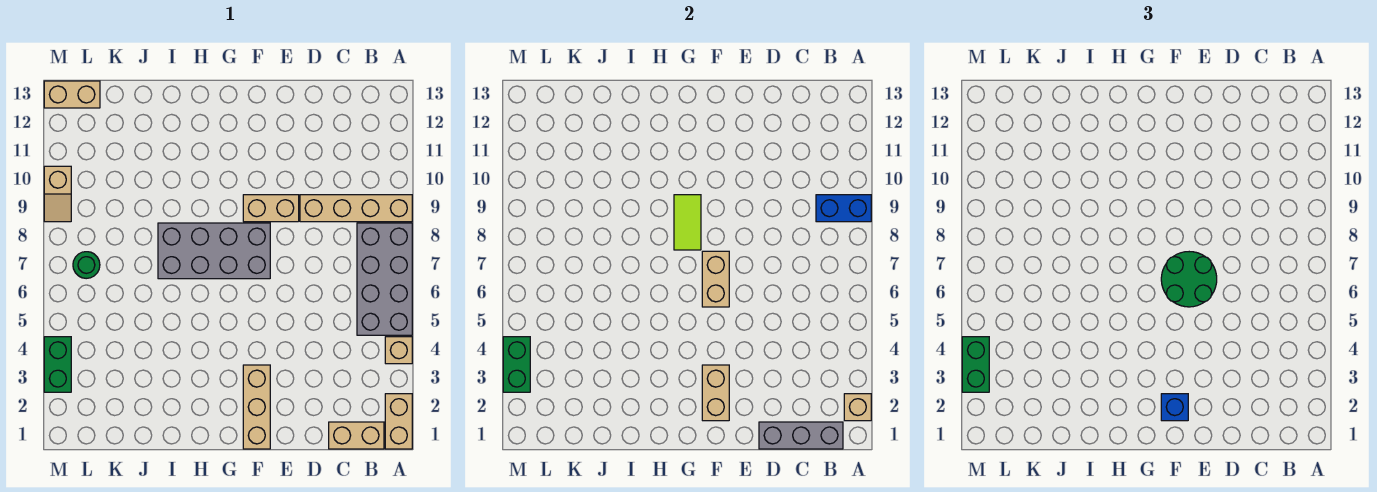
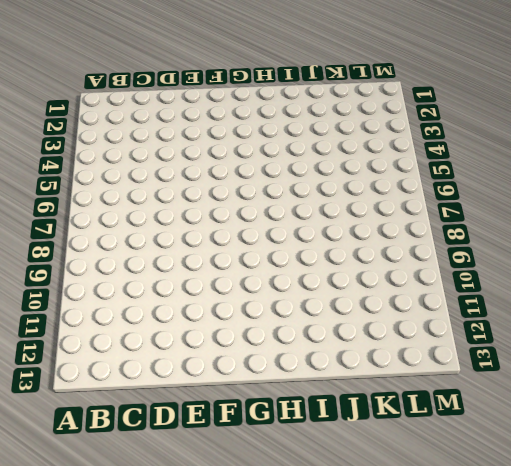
none -> tan brick A1:A2 level 1
none -> tan brick A4 level 1
none -> grey brick A5:B8 level 1

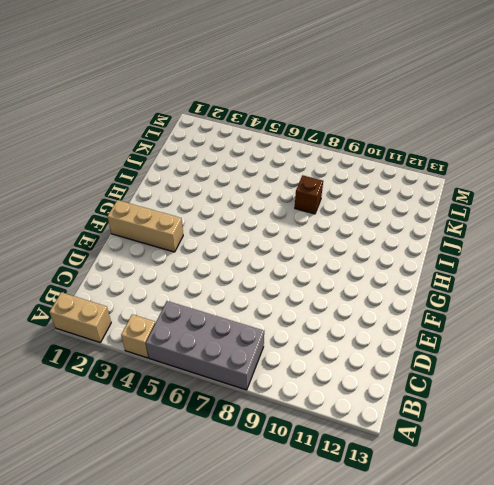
brown brick J8 level 1 -> none
none -> tan brick A9:D9 level 1
none -> tan brick B1:C1 level 1
none -> tan brick E9:F9 level 1

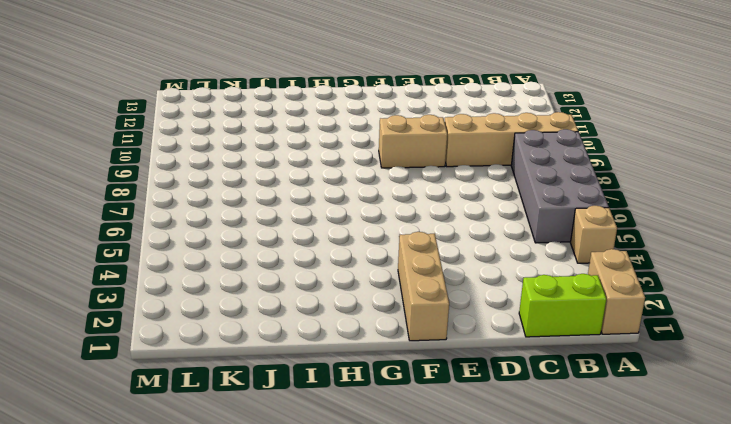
lime brick B1:C1 level 1 -> tan brick B1:C1 level 1
none -> grey brick F7:I8 level 1
none -> green round brick L7 level 1
none -> tan brick L13:M13 level 1

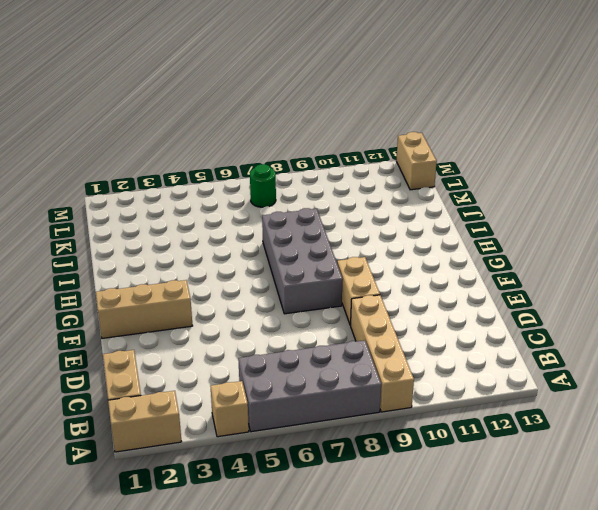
none -> green brick M3:M4 level 1
none -> tan slope M9:M10 level 1 top 10
none -> tan brick A2 level 2

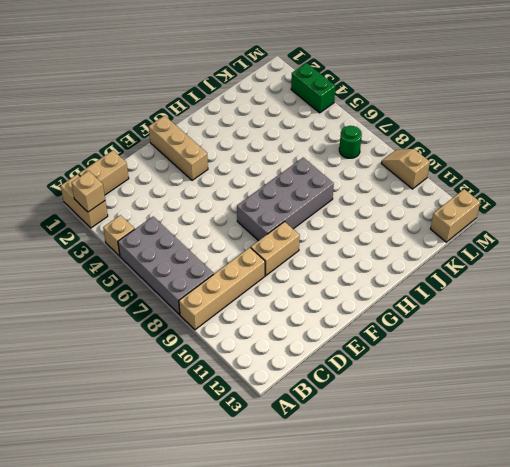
none -> blue brick A9:B9 level 2
none -> grey brick B1:D1 level 2
none -> tan brick F2:F3 level 2

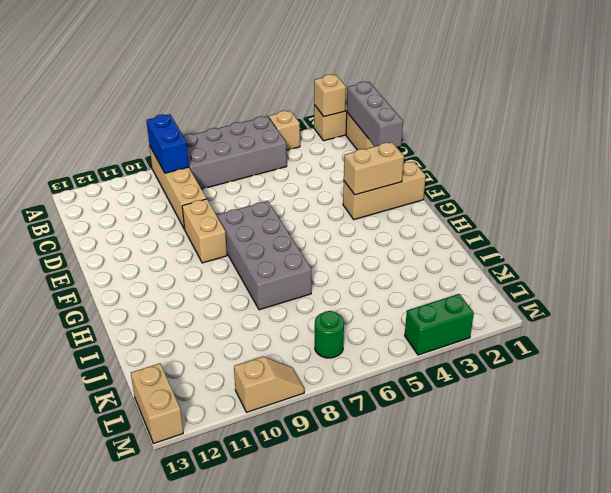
none -> tan brick F6:F7 level 2
none -> lime tile G8:G9 level 2
none -> green brick M3:M4 level 2

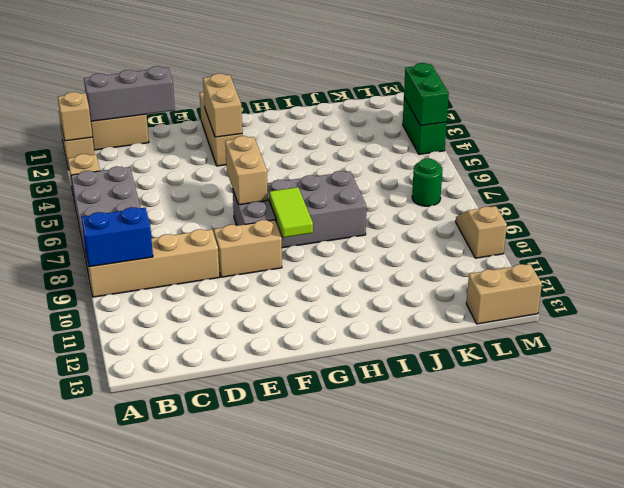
none -> green round brick E6:F7 level 3
none -> blue brick F2 level 3
none -> green brick M3:M4 level 3

